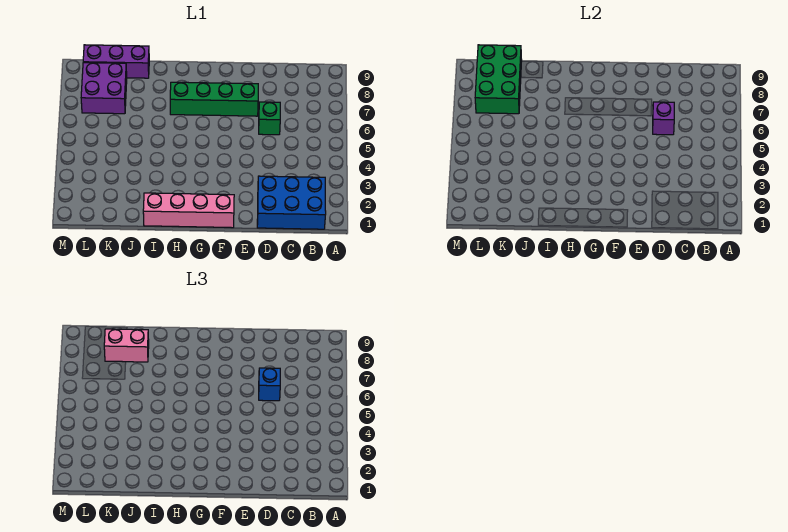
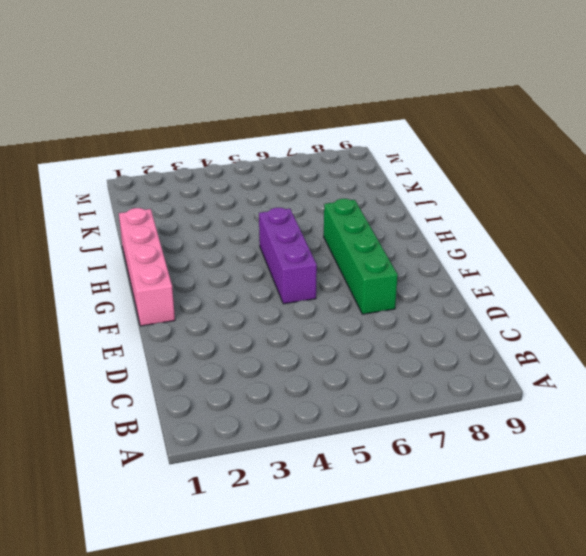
purple brick F5:H5 level 1 -> purple brick J9:L9 level 1
none -> blue brick B1:D2 level 1
none -> green brick D6 level 1

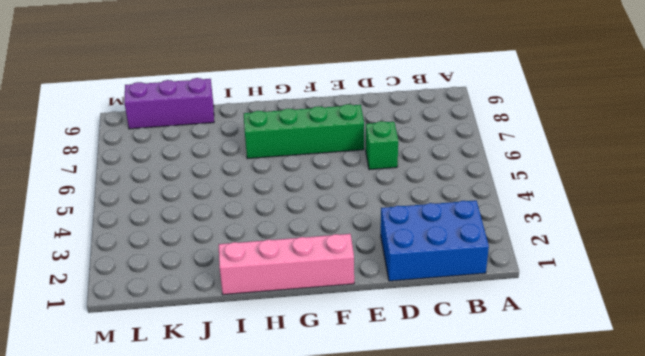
none -> purple brick K7:L8 level 1
none -> purple brick D6 level 2

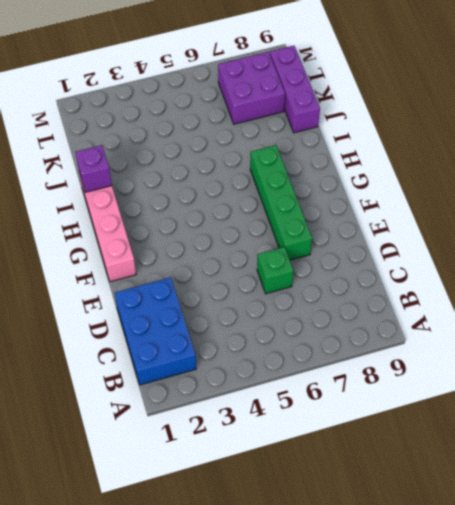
purple brick I1 level 2 -> purple brick D6 level 2
none -> green brick K7:L9 level 2
none -> blue brick D6 level 3

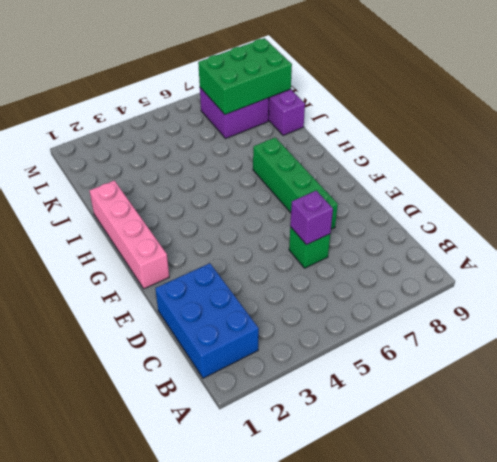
none -> blue brick D6 level 3
none -> pink brick J8:K8 level 3

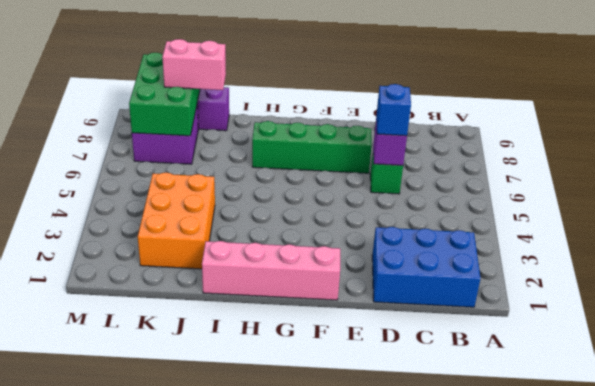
orange brick J2:K4 level 1 -> none

